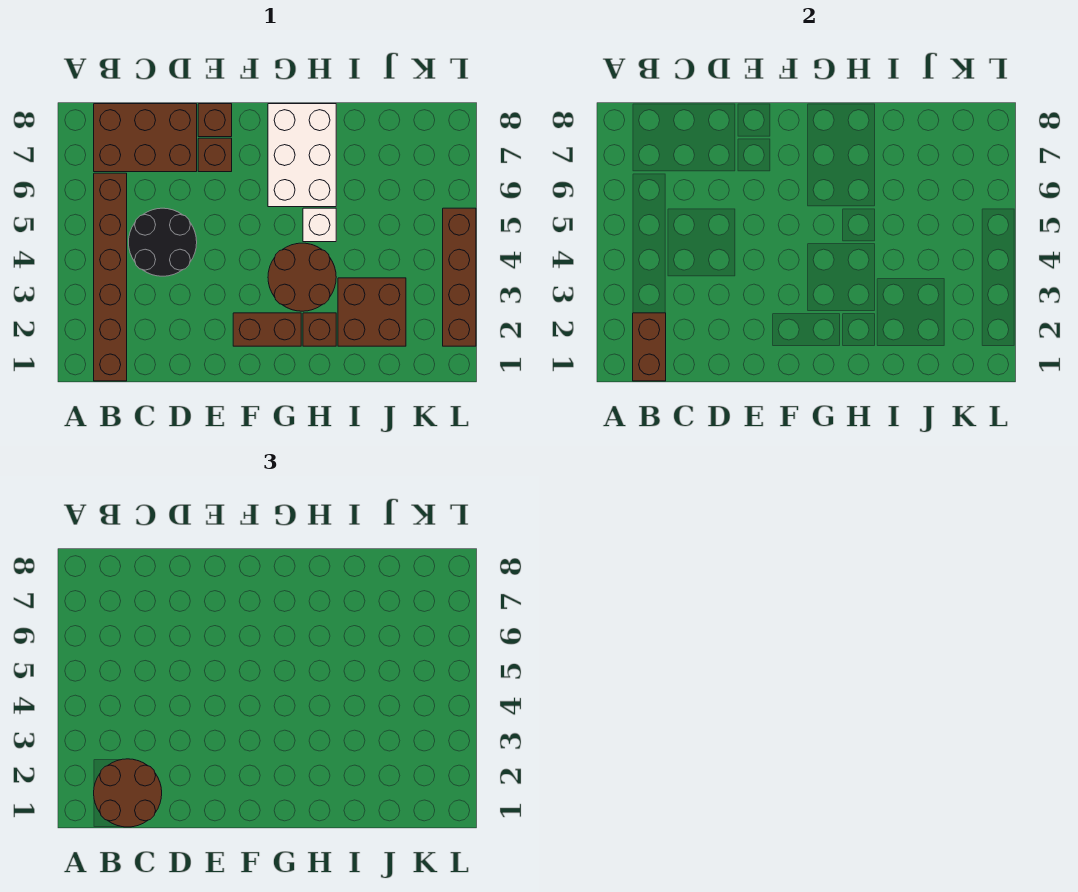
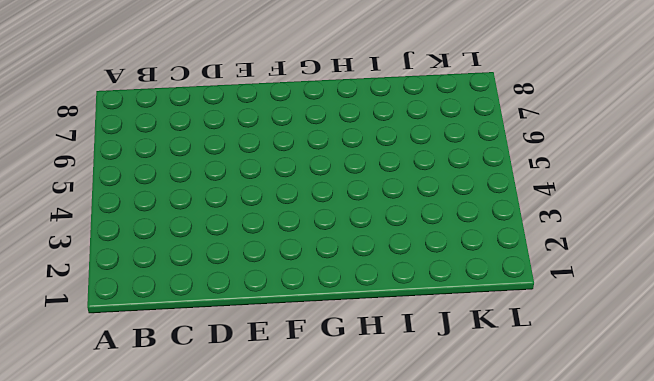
none -> brown brick B1:B6 level 1
none -> brown brick B7:D8 level 1
none -> black round brick C4:D5 level 1

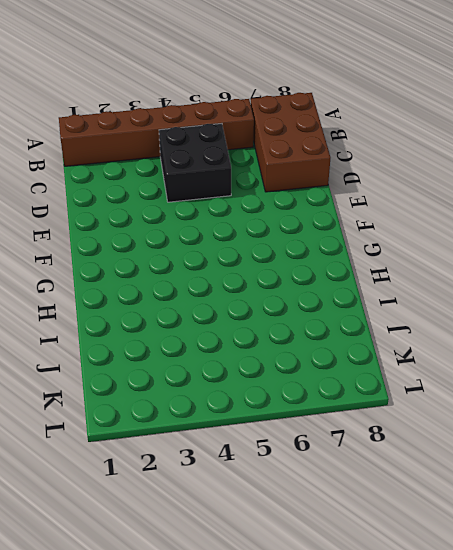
black brick C4:D5 level 1 -> black round brick C4:D5 level 1
none -> brown brick E7 level 1
none -> brown brick E8 level 1
none -> brown brick F2:G2 level 1

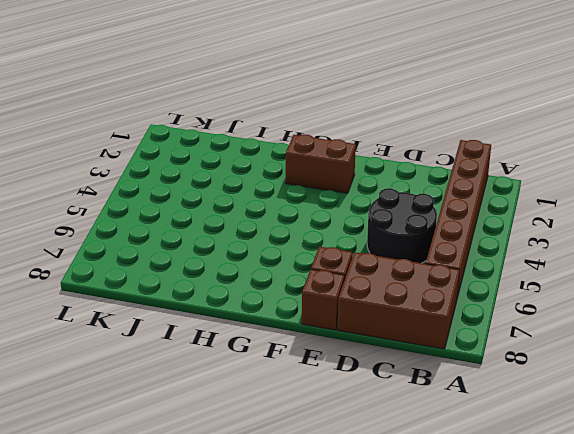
none -> brown round brick G3:H4 level 1
none -> white brick G6:H8 level 1
none -> brown brick H2 level 1

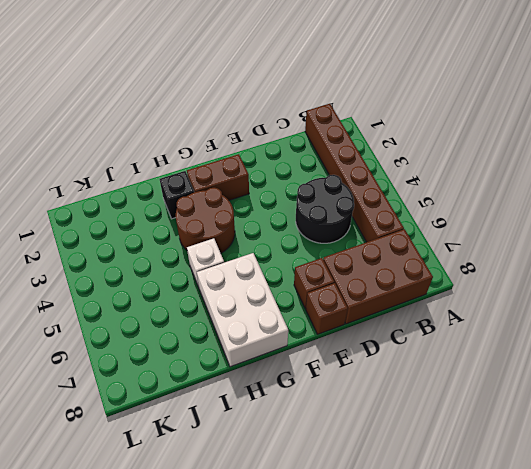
black brick H2 level 1 -> brown brick H2 level 1
none -> brown brick I2:J3 level 1
none -> brown brick L2:L5 level 1
none -> brown brick B1:B2 level 2

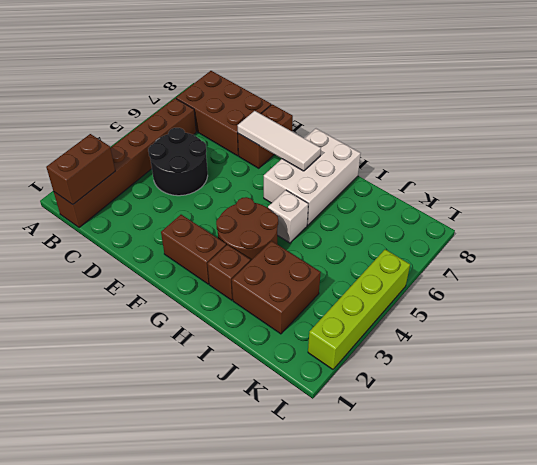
white tile E7:G7 level 2 -> none
lime brick L2:L5 level 1 -> brown brick L2:L5 level 1
none -> brown round brick B1:C2 level 3

